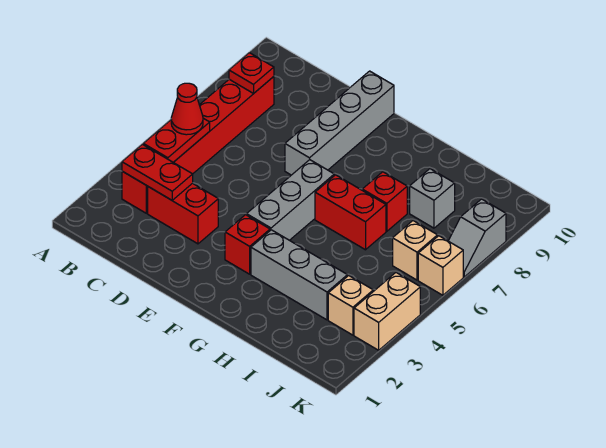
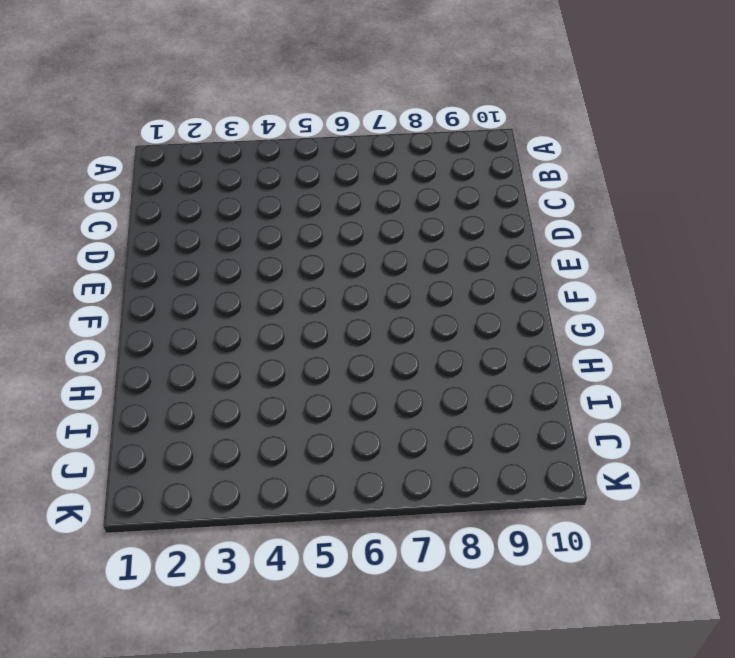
none -> red brick B3:B8 level 1
none -> red brick C3:D3 level 1
none -> grey brick E7:E10 level 1

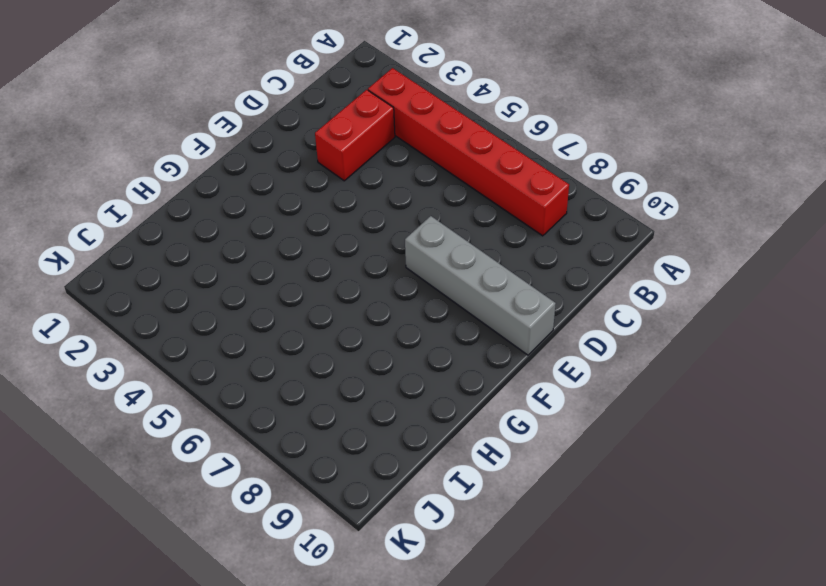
none -> red brick F3 level 1
none -> grey brick F4:F6 level 1
none -> grey brick G3:I3 level 1

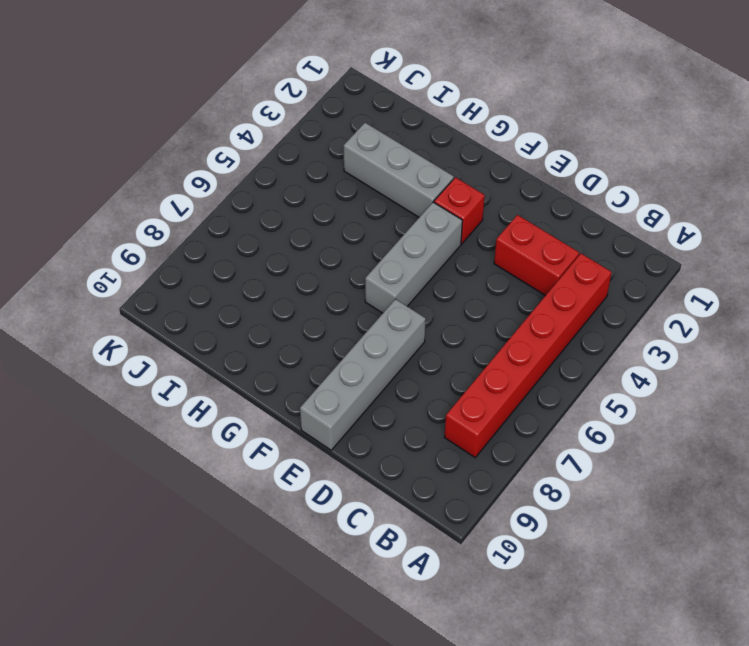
none -> red brick G6:H6 level 1
none -> red brick H7 level 1
none -> grey brick I8 level 1

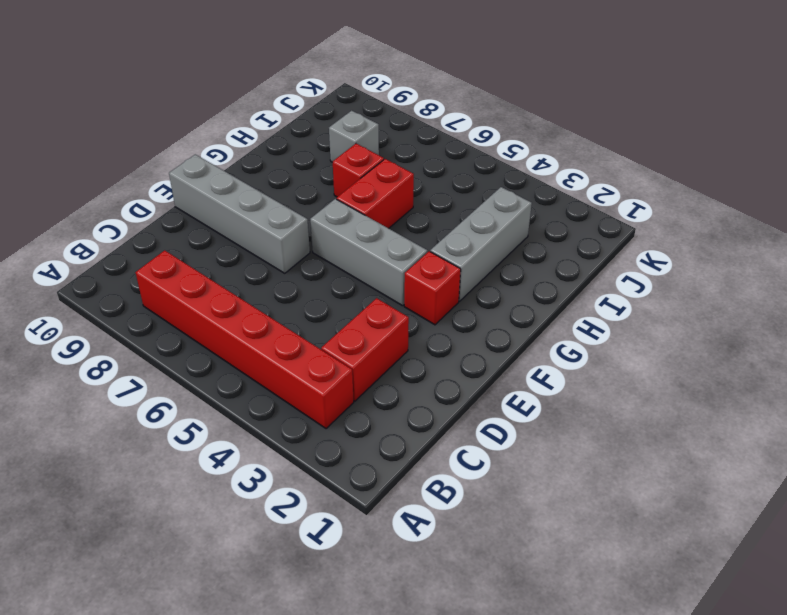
none -> tan brick J3 level 1
none -> tan brick J6 level 1
none -> tan brick K3:K4 level 1

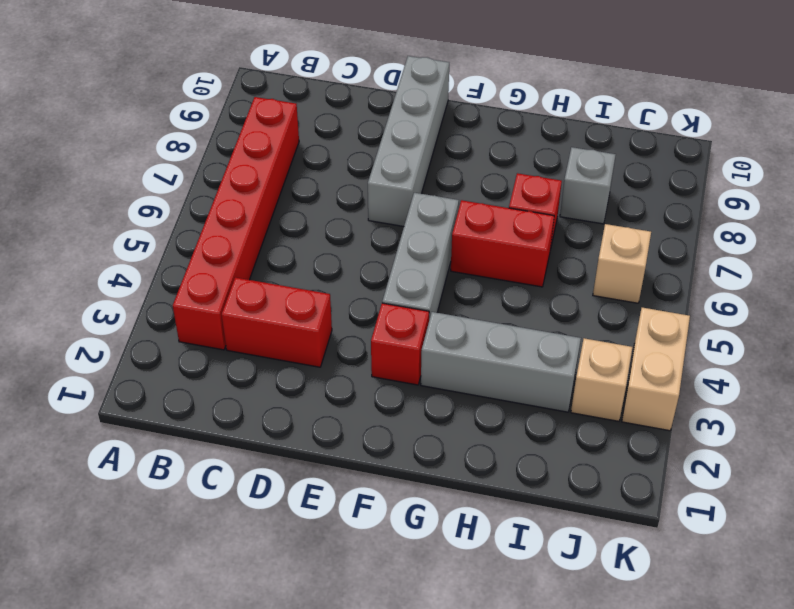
none -> tan brick K6 level 1
none -> grey slope K7:K8 level 1 top 8
none -> red plate B3:C3 level 2

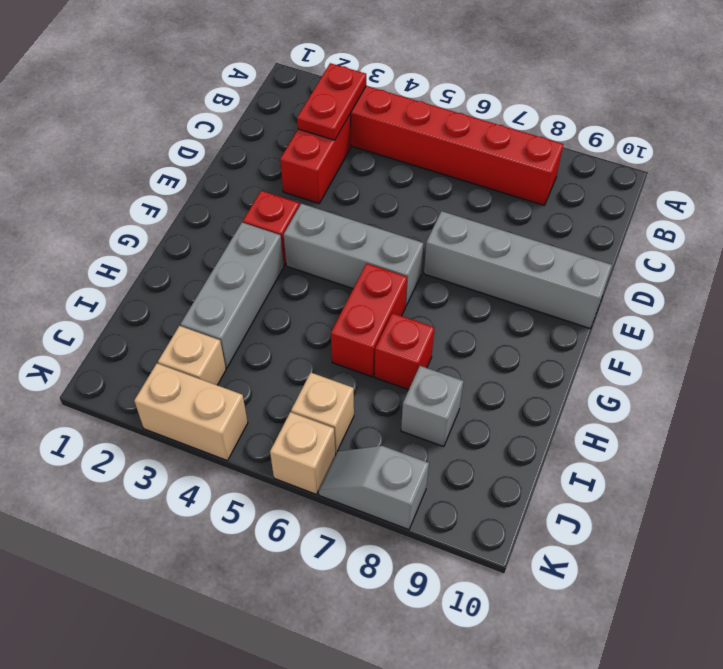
none -> red plate B4:B5 level 2
none -> red plate B8 level 2
none -> red cone B5 level 3

